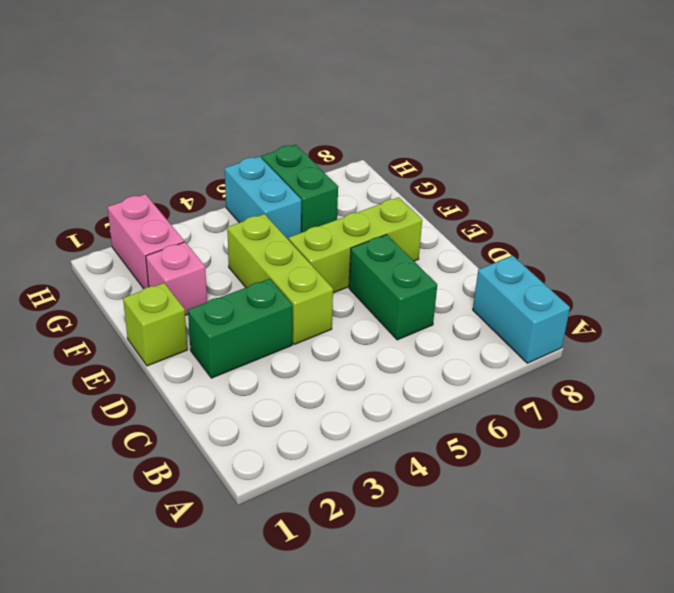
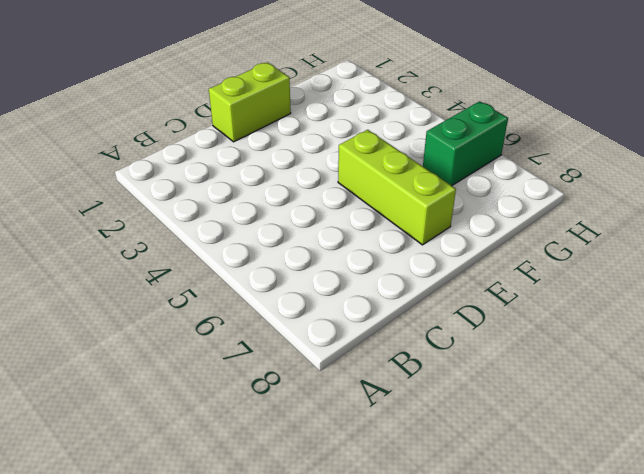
lime brick D1:E1 level 1 -> lime brick E1 level 1
none -> cyan brick A8:B8 level 1
none -> green brick C6:D6 level 1

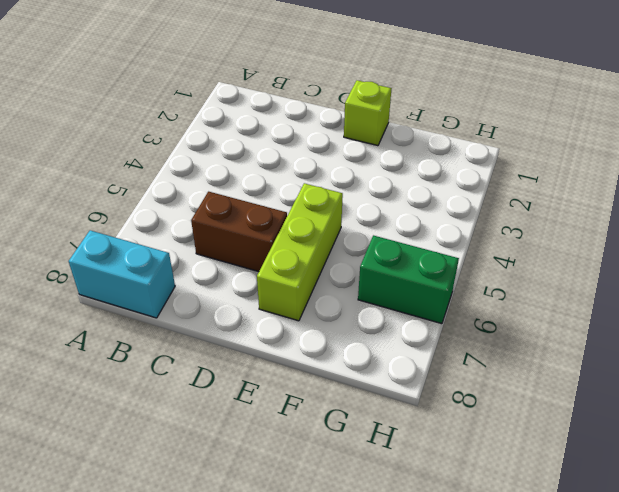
brown brick C6:D6 level 1 -> green brick C6:D6 level 1
none -> green brick D2:D3 level 1
none -> lime brick D4:F4 level 1

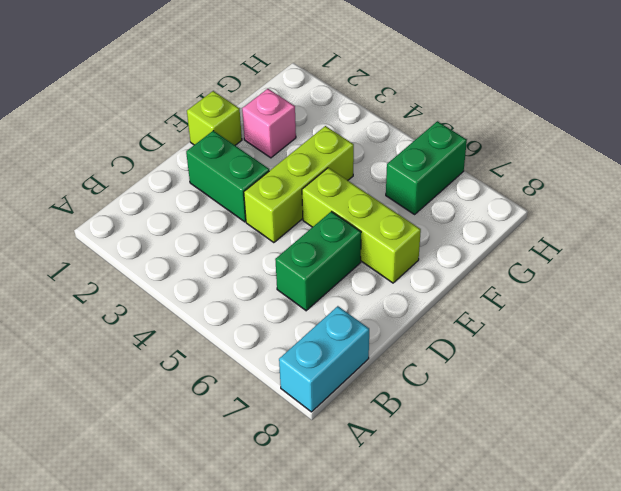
none -> pink brick G2:H2 level 1
none -> cyan brick G5:H5 level 1

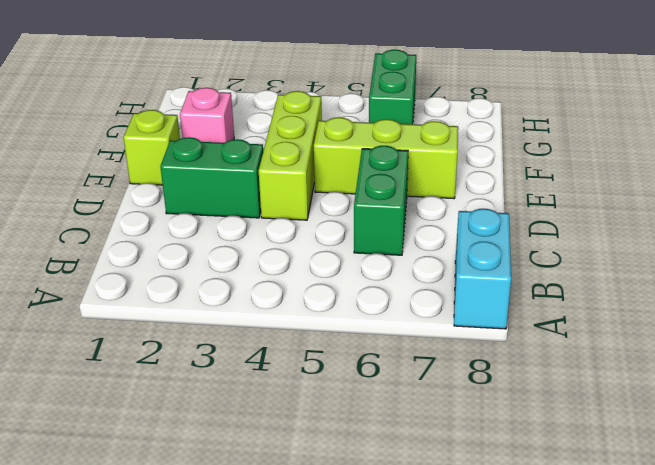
none -> pink brick G2:H2 level 1
none -> cyan brick G5:H5 level 1

